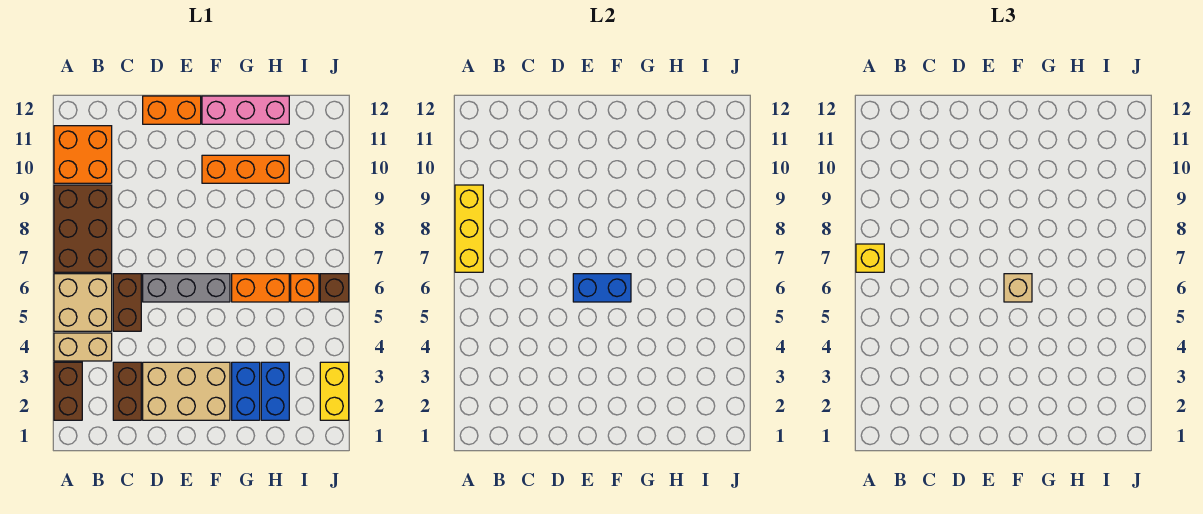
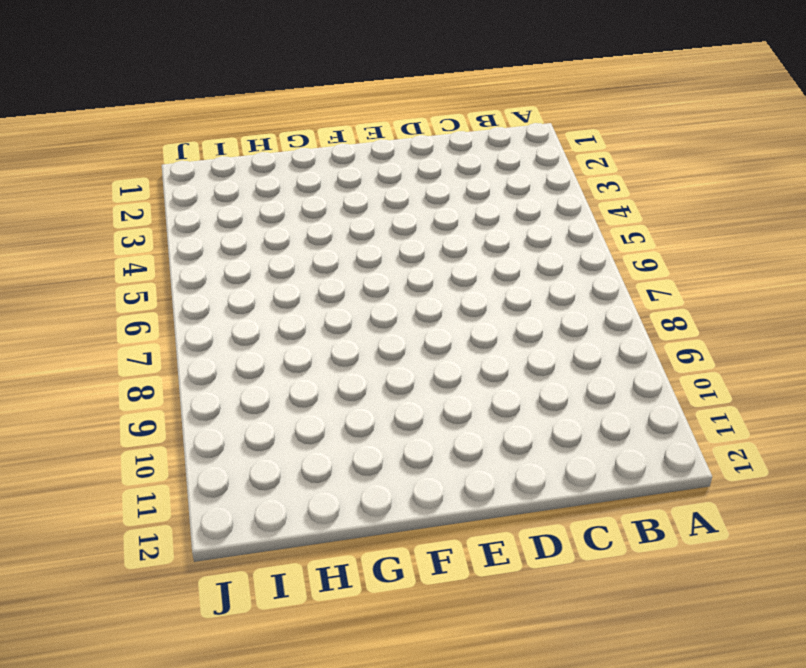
none -> brown brick A2:A3 level 1
none -> tan brick A4:B4 level 1
none -> tan brick A5:B6 level 1

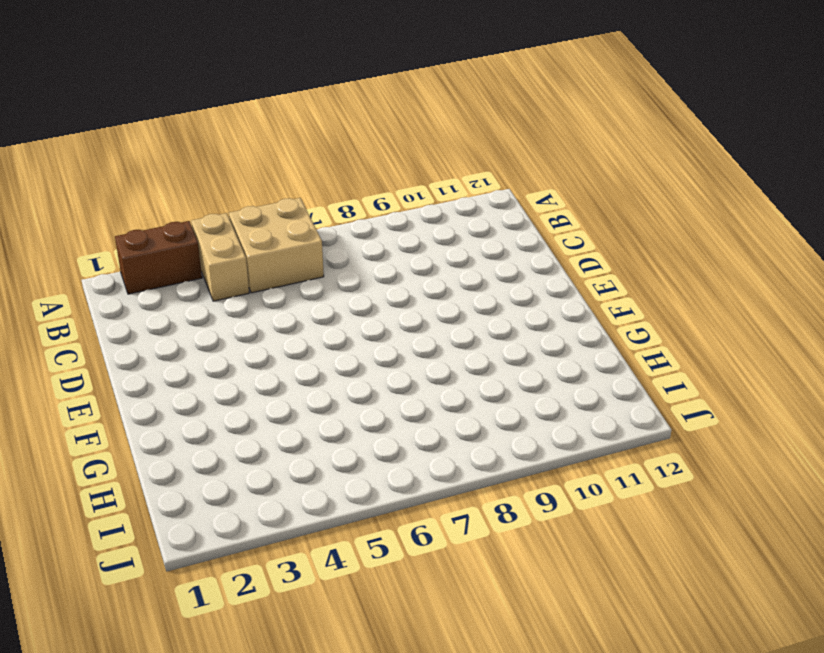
none -> brown brick A7:B9 level 1
none -> orange brick A10:B11 level 1
none -> brown brick C2:C3 level 1

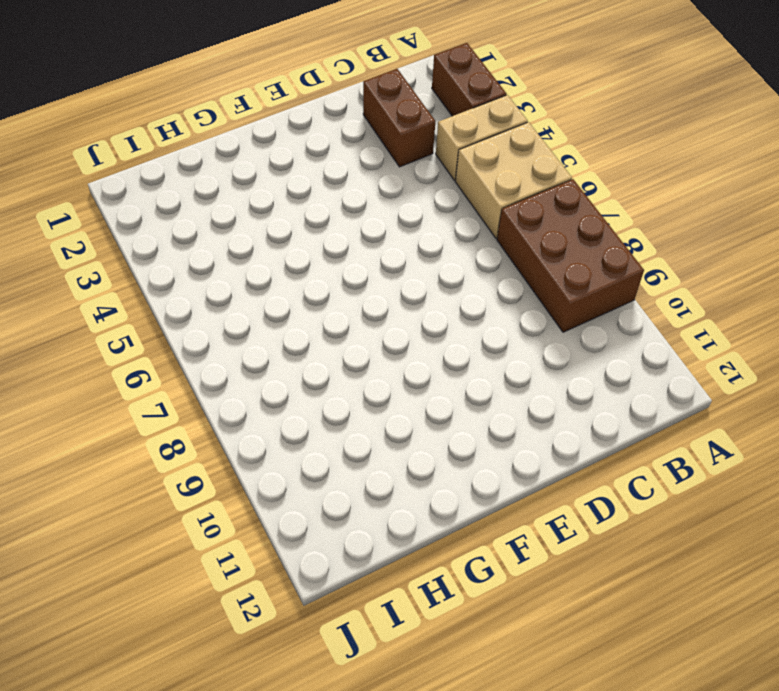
none -> orange brick A10:B11 level 1
none -> brown brick C5:C6 level 1
none -> tan brick D2:F3 level 1

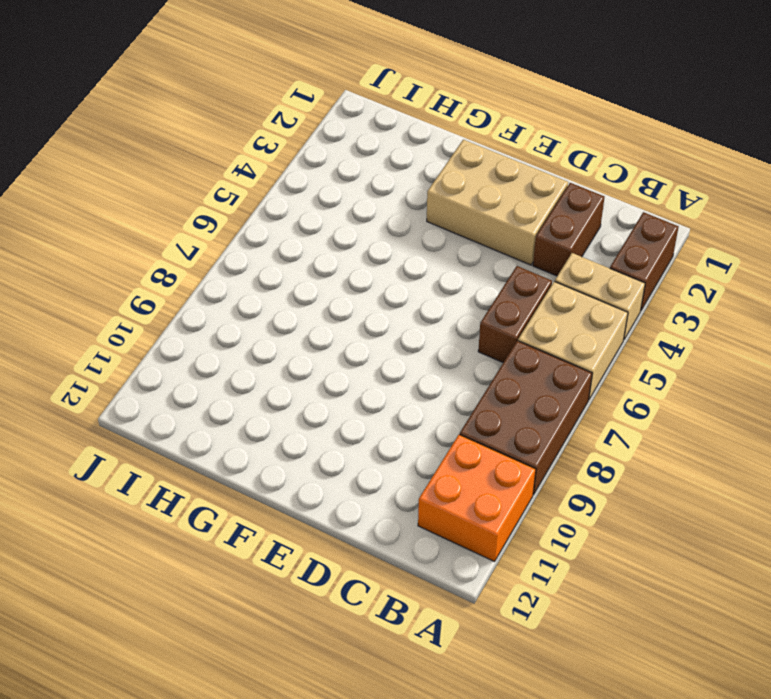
none -> grey brick D6:F6 level 1
none -> orange brick D12:E12 level 1
none -> orange brick F10:H10 level 1

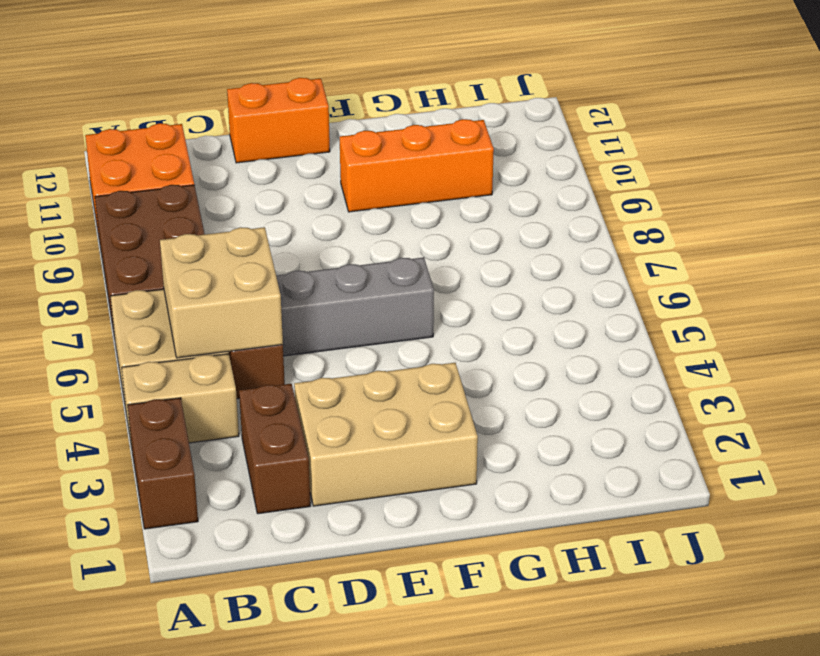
tan brick B5:C6 level 2 -> none
none -> pink brick F12:H12 level 1
none -> blue brick G2:G3 level 1
none -> orange brick G6:H6 level 1

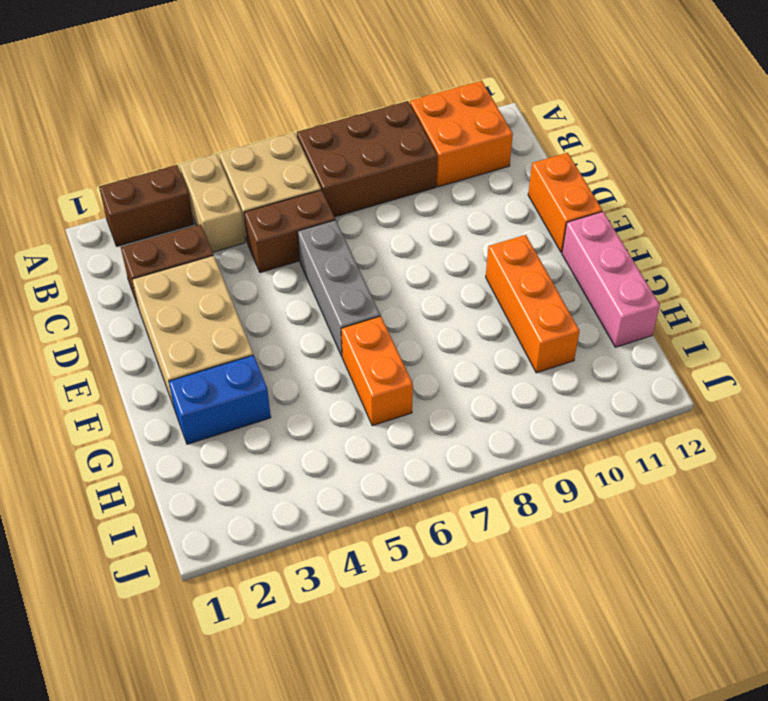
none -> blue brick H2:H3 level 1
none -> orange brick I6 level 1
none -> yellow brick J2:J3 level 1

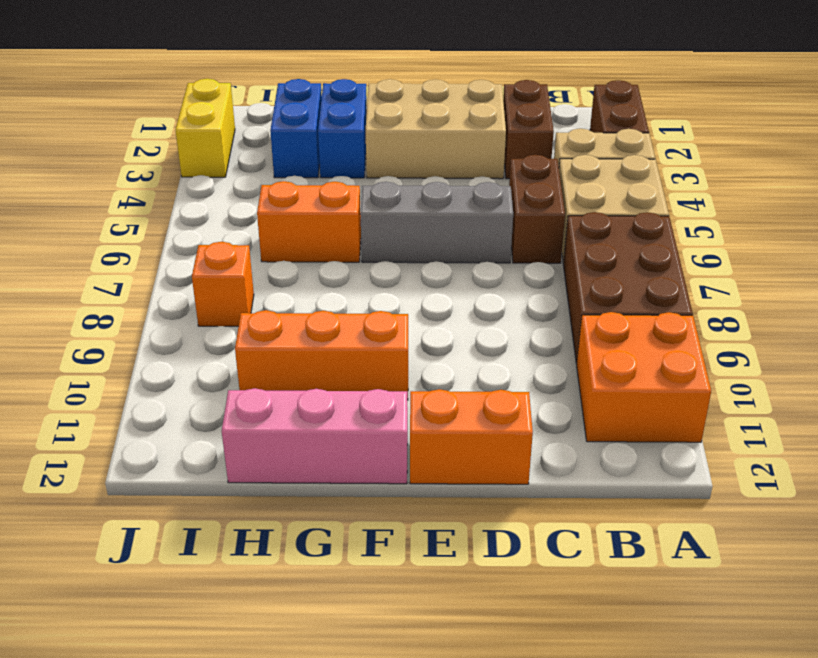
orange brick I8 level 1 -> orange brick I6 level 1
none -> brown brick J6 level 1
none -> yellow brick A7:A9 level 2
none -> blue brick E6:F6 level 2

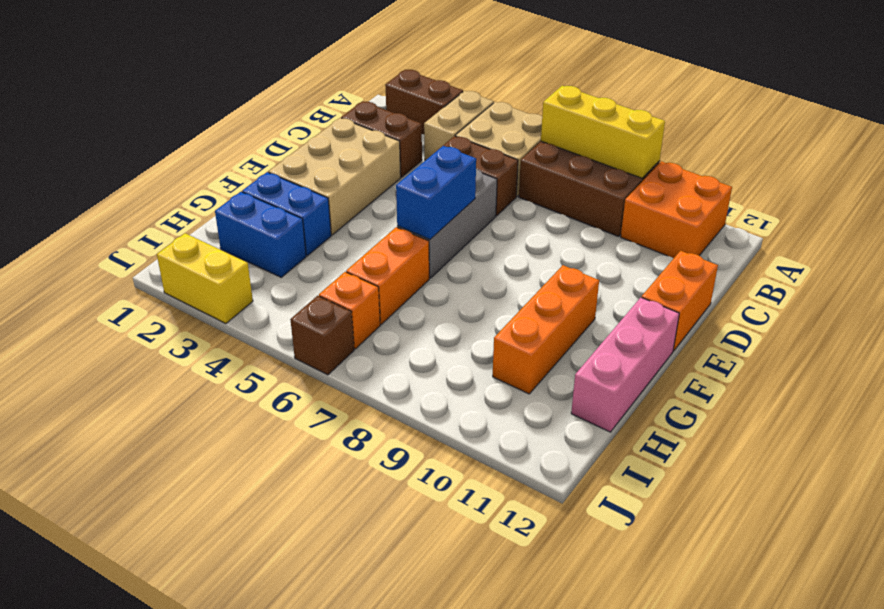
none -> yellow brick A7 level 3
none -> tan brick F6 level 3

